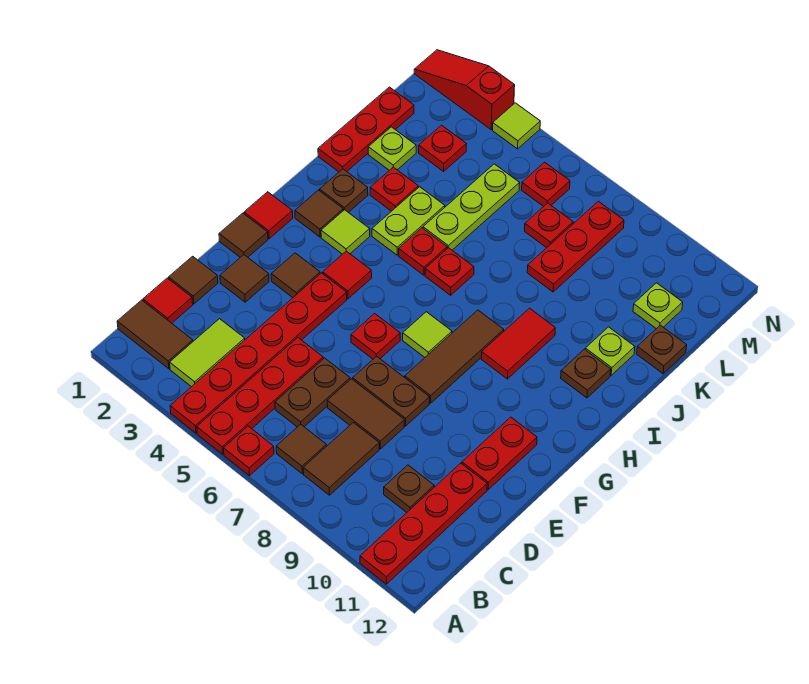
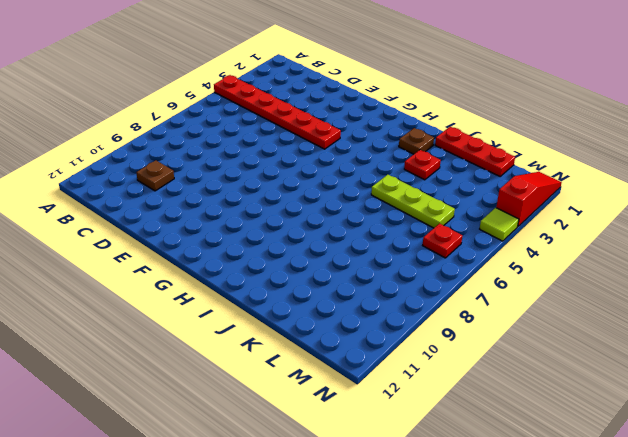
none -> red plate A5:D5 level 1
none -> red plate A6 level 1
none -> red plate A11:D11 level 1
none -> brown tile B1:B2 level 1

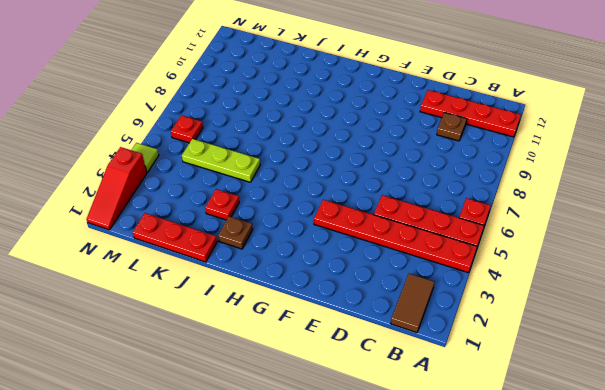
none -> lime tile B3:C3 level 1
none -> brown tile B7 level 1
none -> brown tile B8:C8 level 1
none -> red tile C1 level 1

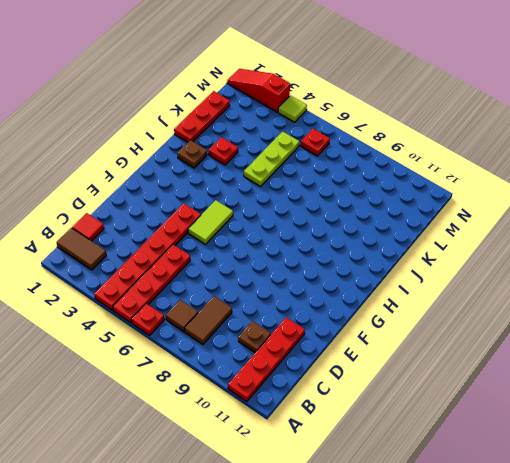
lime tile F5:G5 level 1 -> lime tile B3:C3 level 1
none -> brown plate C6:D6 level 1
none -> brown tile D1 level 1
none -> brown tile D7:D8 level 1
none -> brown tile E2 level 1

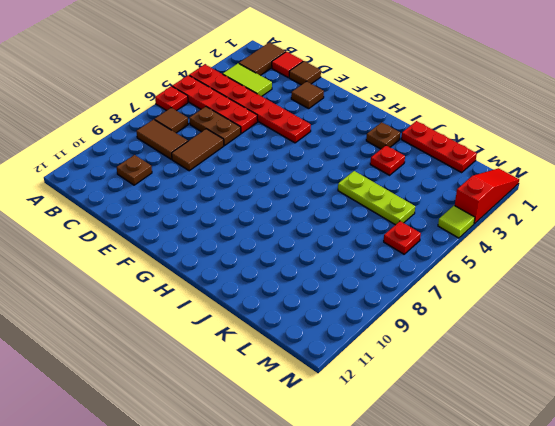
none -> red plate A11:D11 level 1
none -> brown plate E7:E8 level 1
none -> red plate E11:F11 level 1
none -> brown tile F1 level 1

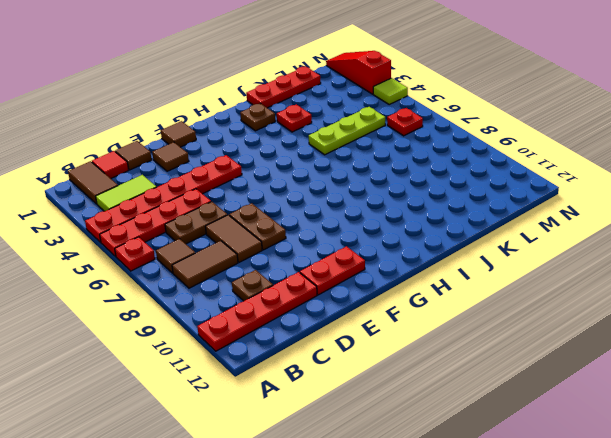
none -> brown tile F3 level 1
none -> red plate F6 level 1
none -> brown tile F8:H8 level 1
none -> red tile G1 level 1

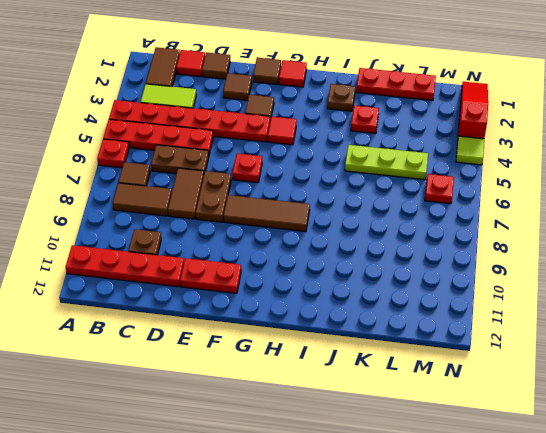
none -> lime tile G7 level 1
none -> brown tile H2 level 1
none -> lime tile H3 level 1
none -> red tile H9:I9 level 1

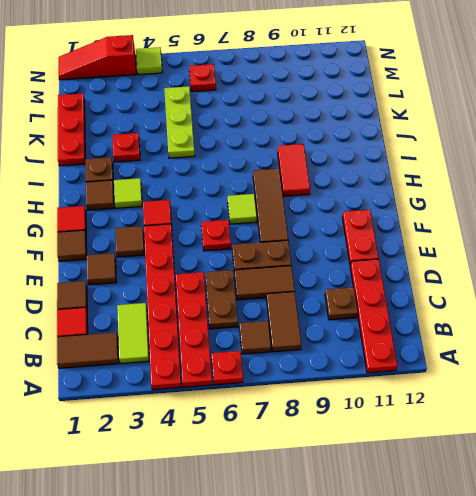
none -> lime plate I4:J4 level 1
none -> red plate I5 level 1
none -> red plate I6 level 1
none -> brown plate I11 level 1

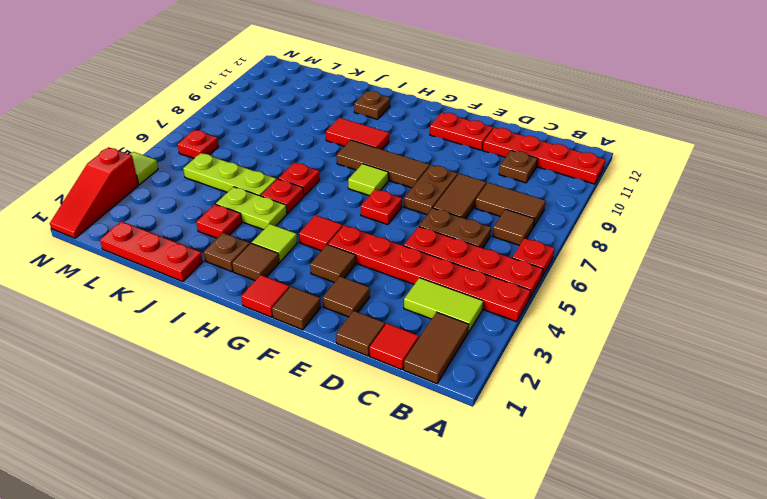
none -> lime plate J11 level 1
none -> lime plate K2 level 1
none -> red plate K8:M8 level 1
none -> brown plate K12 level 1

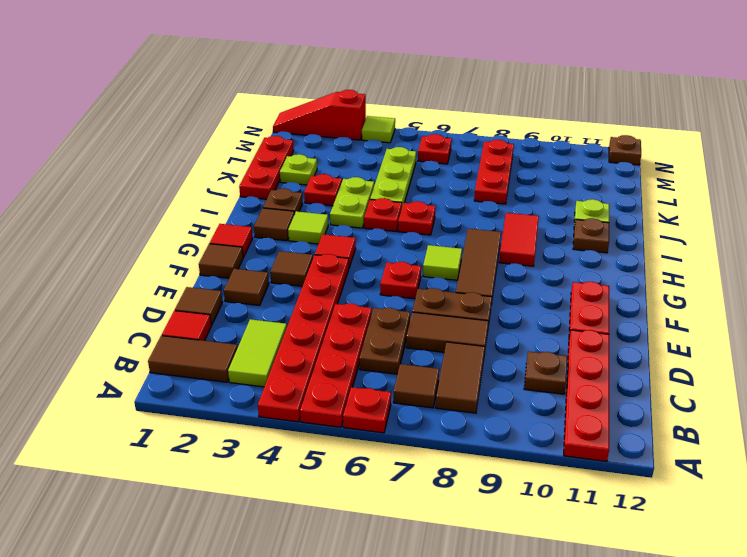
brown plate N12 level 1 -> brown plate K12 level 1
none -> red plate L3 level 1
none -> red plate L7 level 1
none -> lime plate L11 level 1

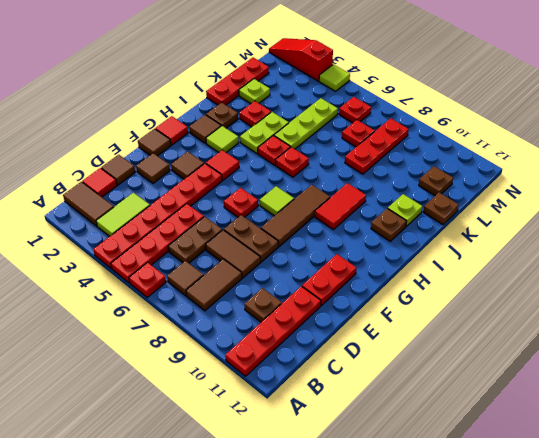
brown plate L11 level 1 -> lime plate L11 level 1
none -> red plate L3 level 1

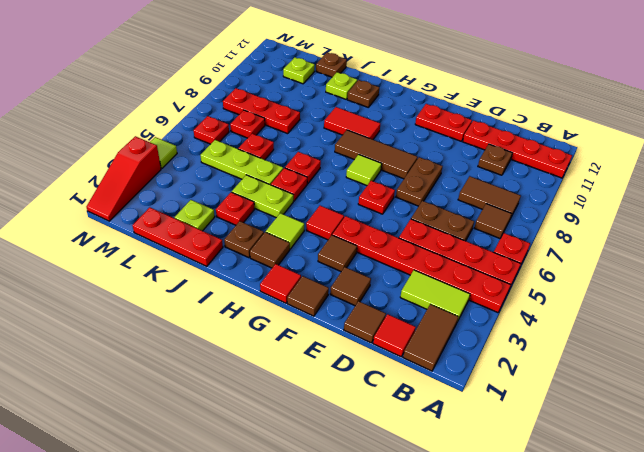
red plate K6 level 1 -> red plate L3 level 1
none -> brown tile D7:D8 level 1

